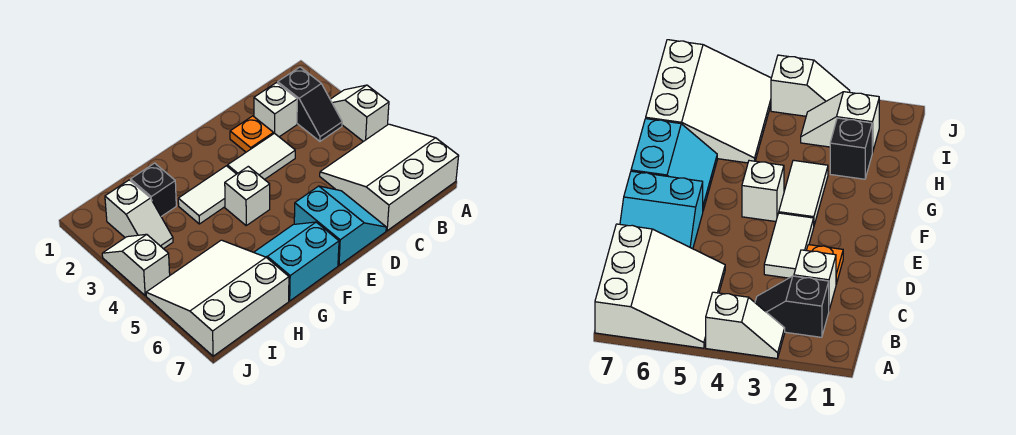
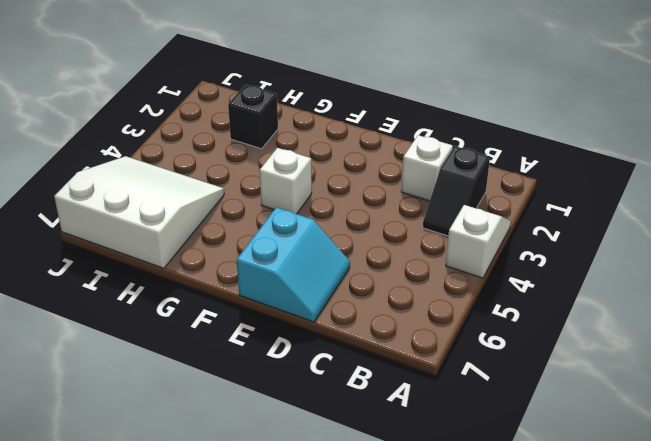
none -> white slope A5:C7 level 1 top 7
none -> orange plate D2 level 1
none -> white tile D3:E3 level 1

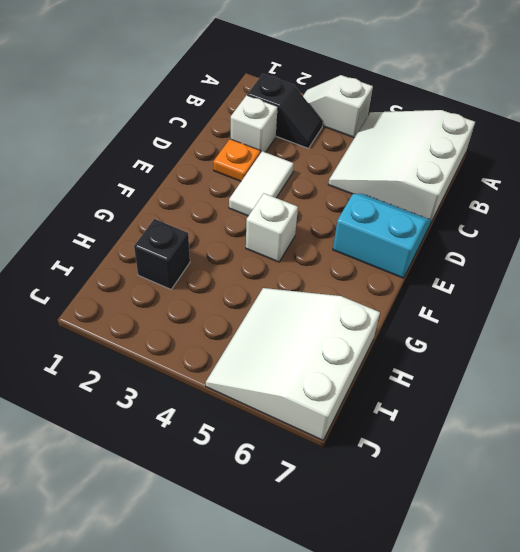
none -> white tile F3:G3 level 1
none -> cyan slope F6:G7 level 1 top 7
none -> white slope I2:I3 level 1 top 2

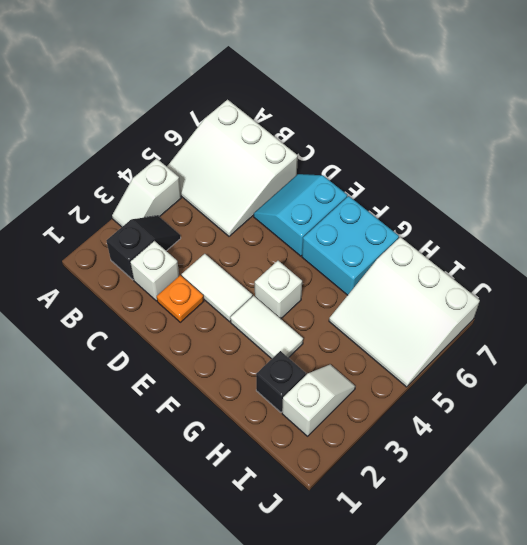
cyan brick F6:G7 level 1 -> cyan slope F6:G7 level 1 top 7
none -> white slope J3:J4 level 1 top 4

